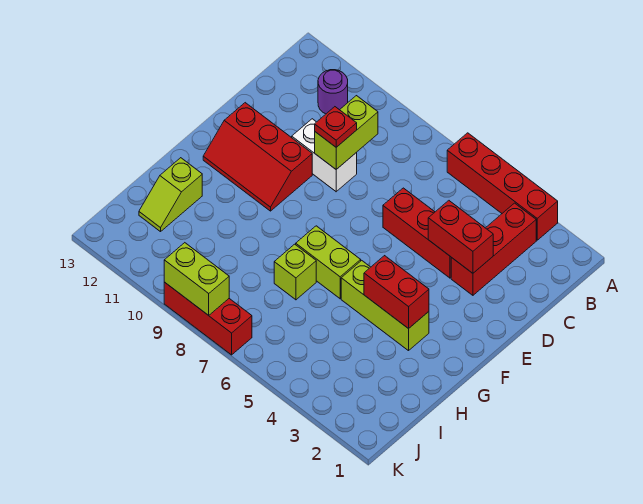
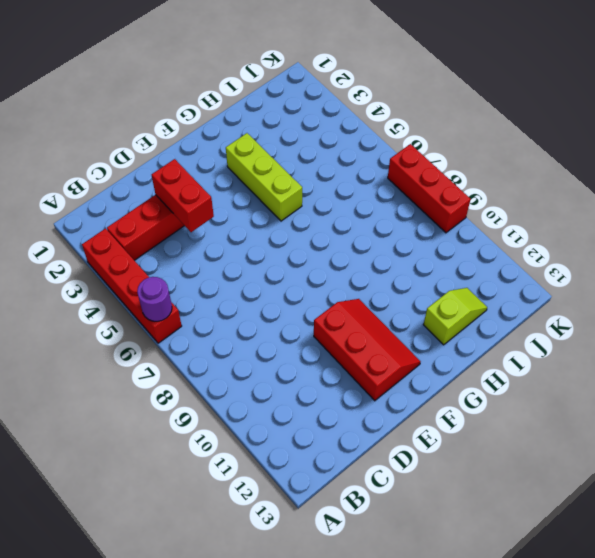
purple round brick A6 level 2 -> purple round brick B11 level 1
none -> red brick D4:D6 level 1
none -> white brick D9:D10 level 1
none -> lime brick G6:G7 level 1

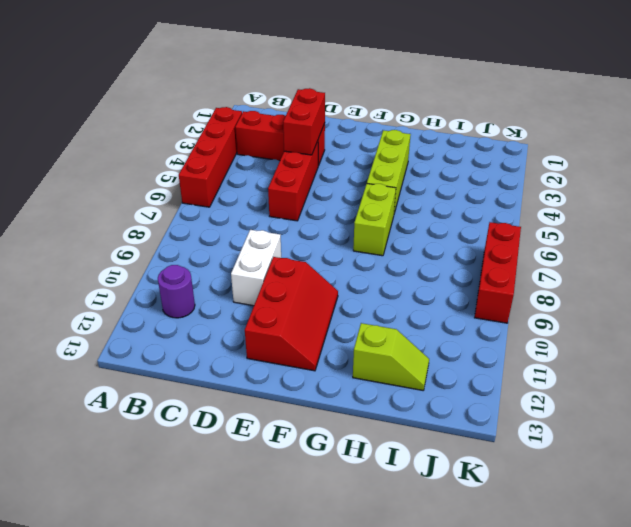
none -> lime brick H7 level 1
none -> lime brick C9:D9 level 2
none -> red brick G3:G4 level 2

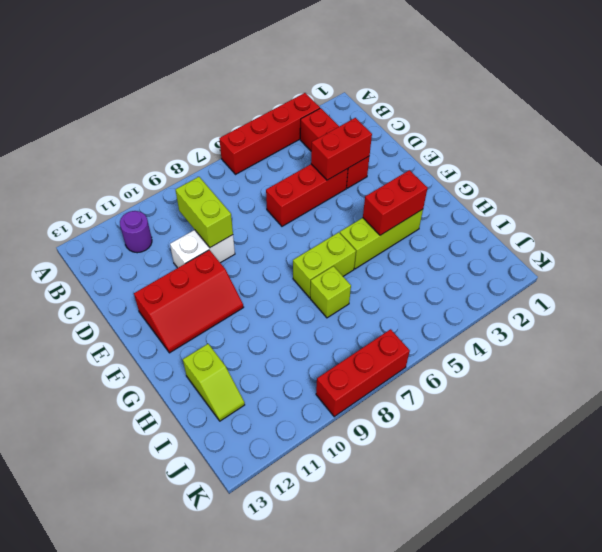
none -> lime brick K8:K9 level 2
none -> red plate D9 level 3

